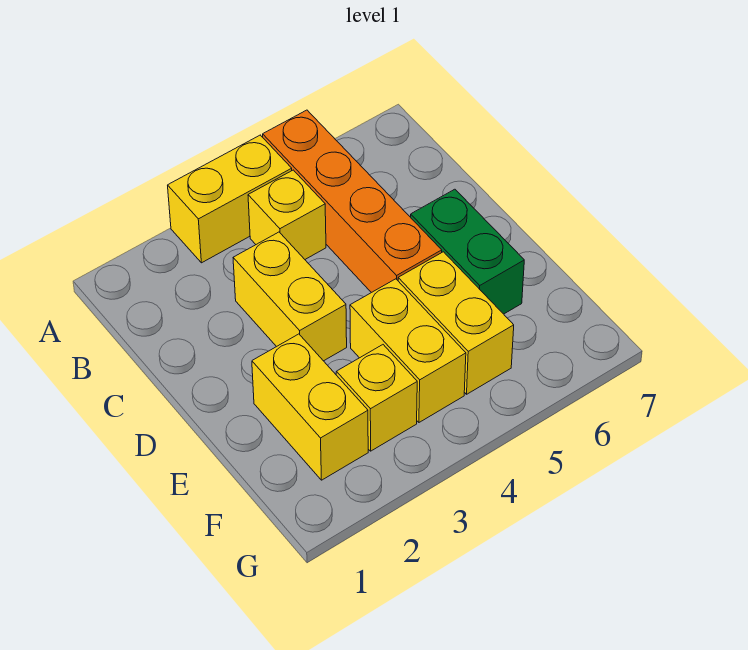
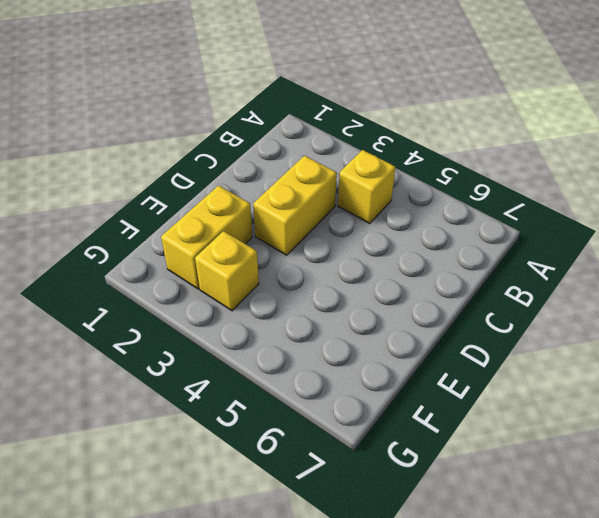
none -> yellow brick A3:A4 level 1
none -> orange brick A5:D5 level 1

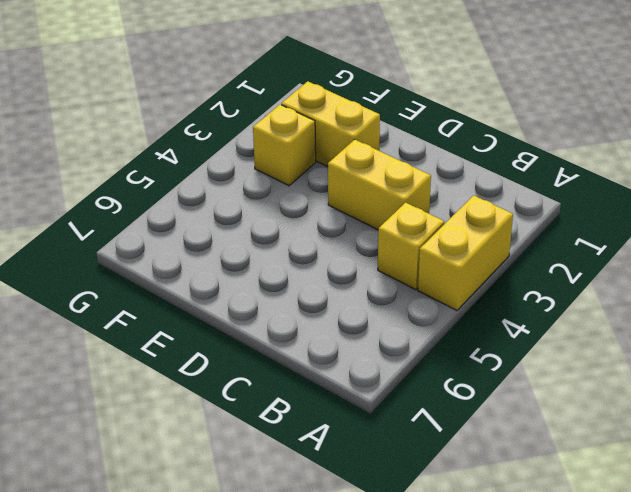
none -> orange brick A5:D5 level 1
none -> green brick D6:E6 level 1

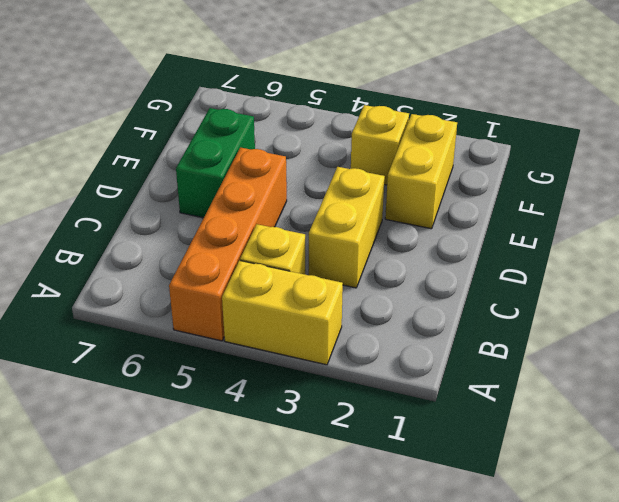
none -> yellow brick E4:F4 level 1
none -> yellow brick E5:F5 level 1

